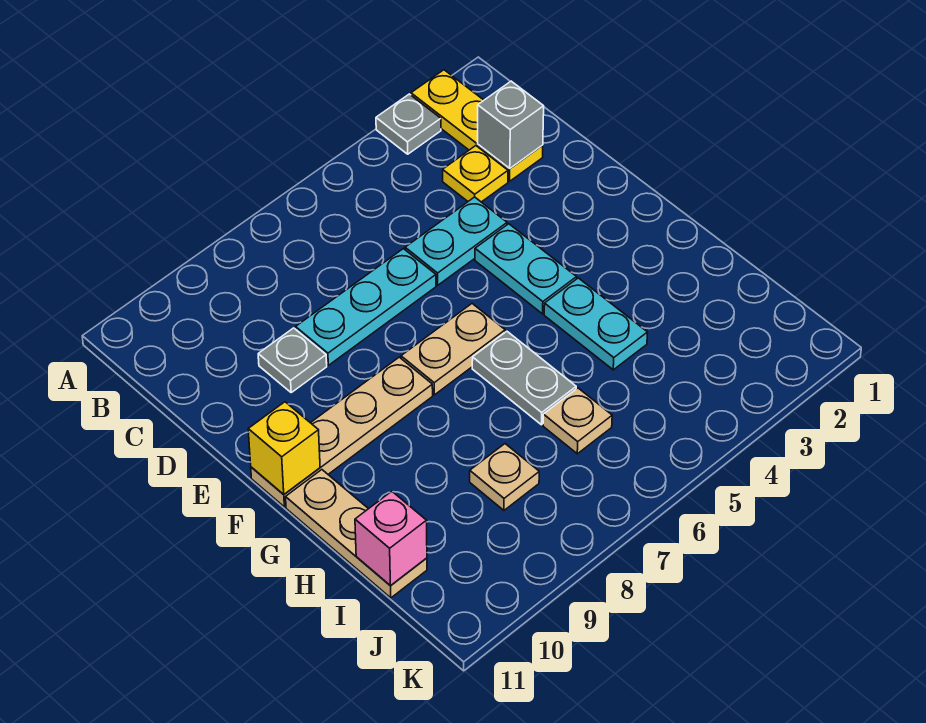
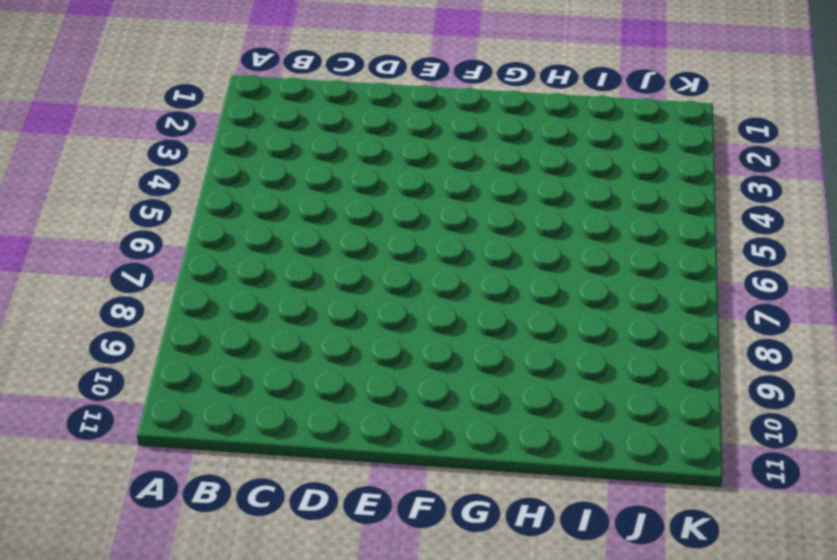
none -> yellow plate A2:C2 level 1
none -> grey plate A3 level 1
none -> yellow plate C3 level 1

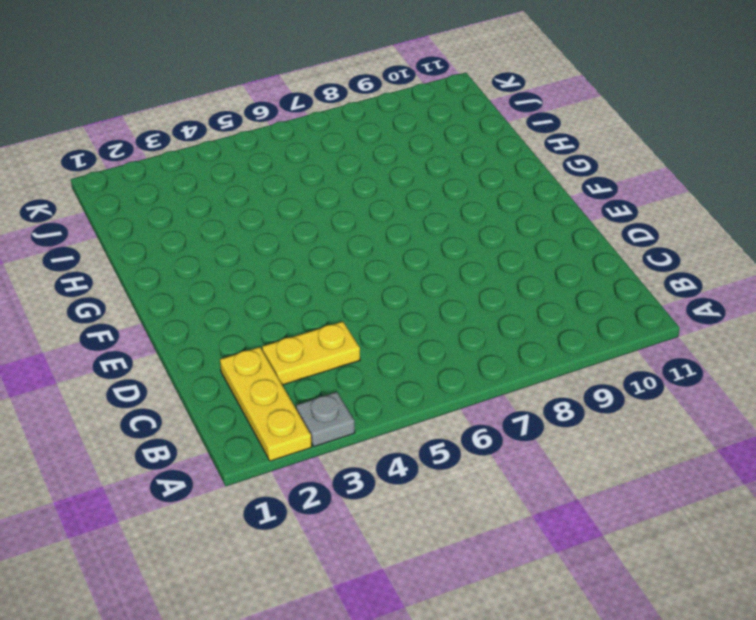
yellow plate C3:C4 level 1 -> yellow plate C3 level 1
none -> cyan plate D4:D5 level 1
none -> cyan plate D6:D8 level 1
none -> grey plate D9 level 1

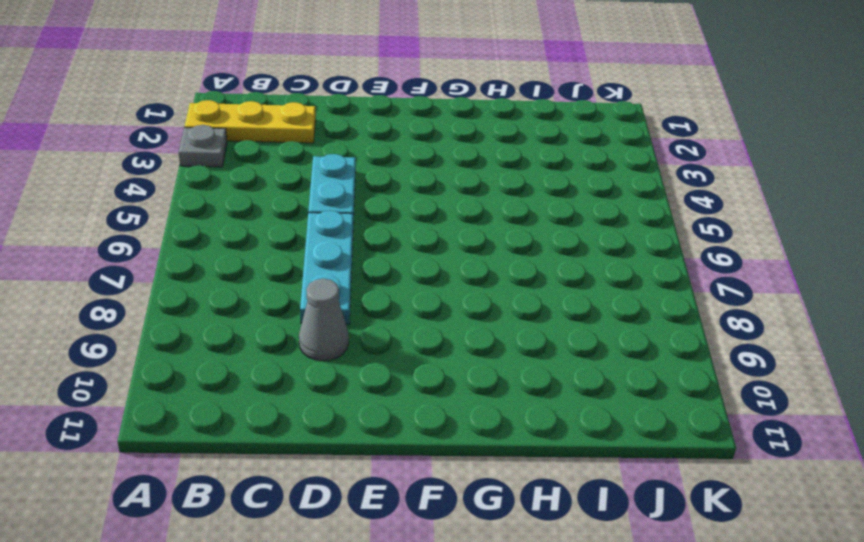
grey cone D9 level 1 -> grey plate D9 level 1
none -> yellow plate C3 level 1
none -> cyan plate E4:F4 level 1
none -> tan plate F6:F7 level 1

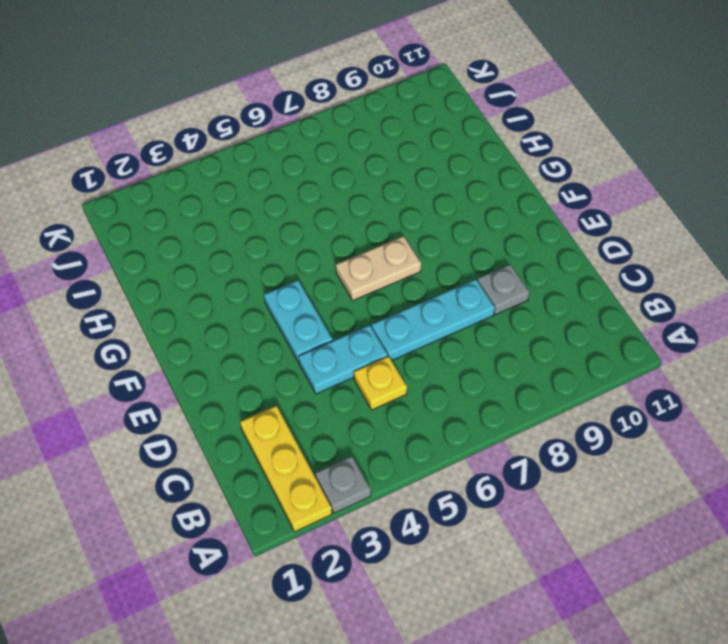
yellow plate C5 level 1 -> yellow plate C3 level 1
none -> tan plate F8:F11 level 1
none -> cyan plate G4:H4 level 1
none -> grey plate G6:H6 level 1

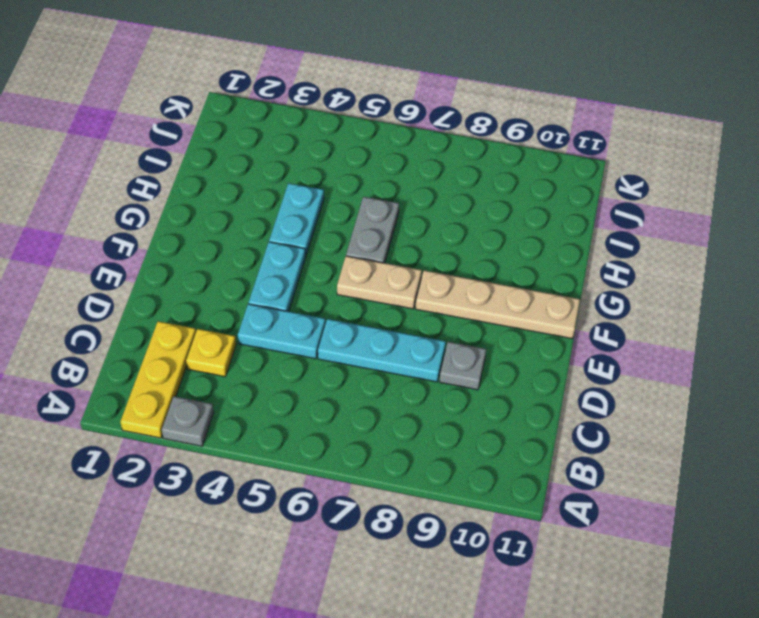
none -> tan plate G11:I11 level 1
none -> tan plate I6 level 1
none -> tan plate I8 level 1

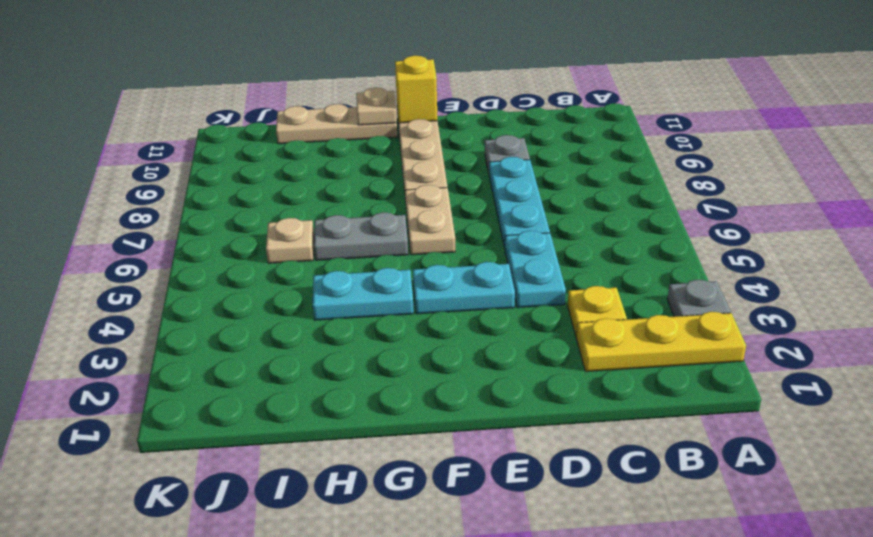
tan plate G11 level 2 -> tan plate I8 level 1
none -> grey brick C2 level 2
none -> pink brick I11 level 2

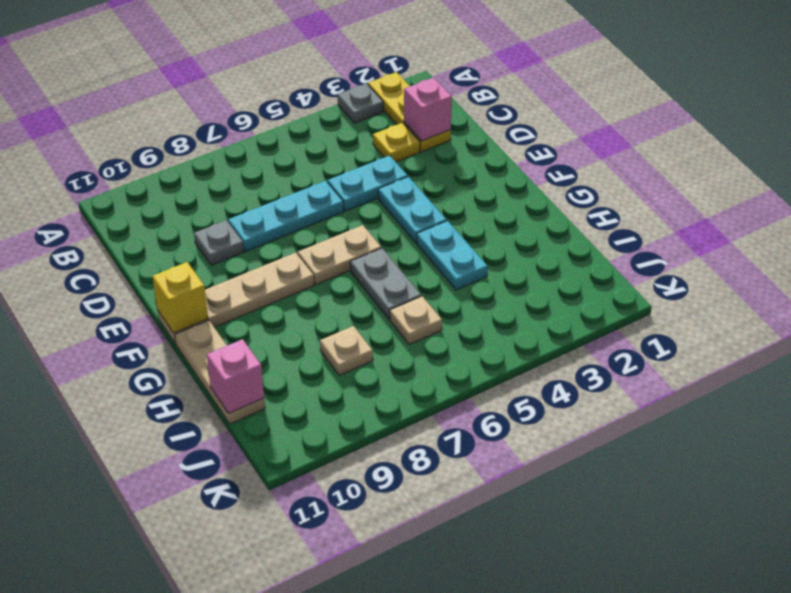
pink brick C2 level 2 -> grey brick C2 level 2

